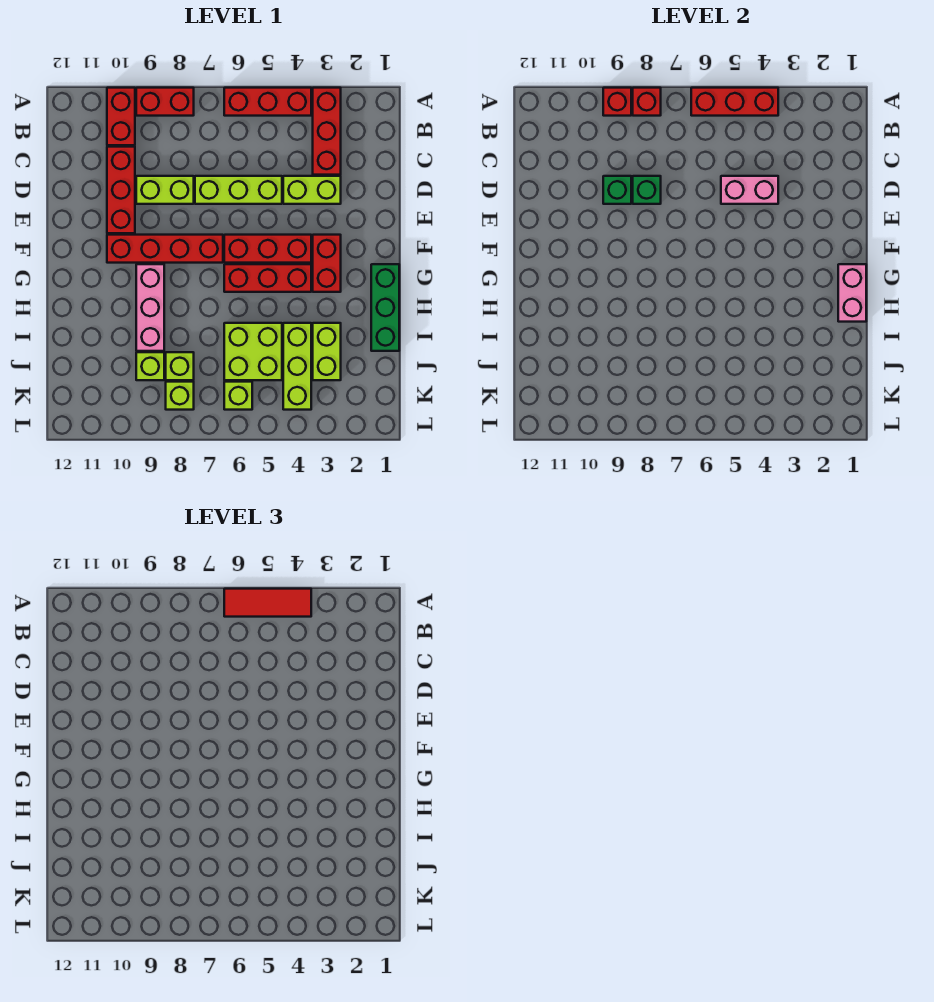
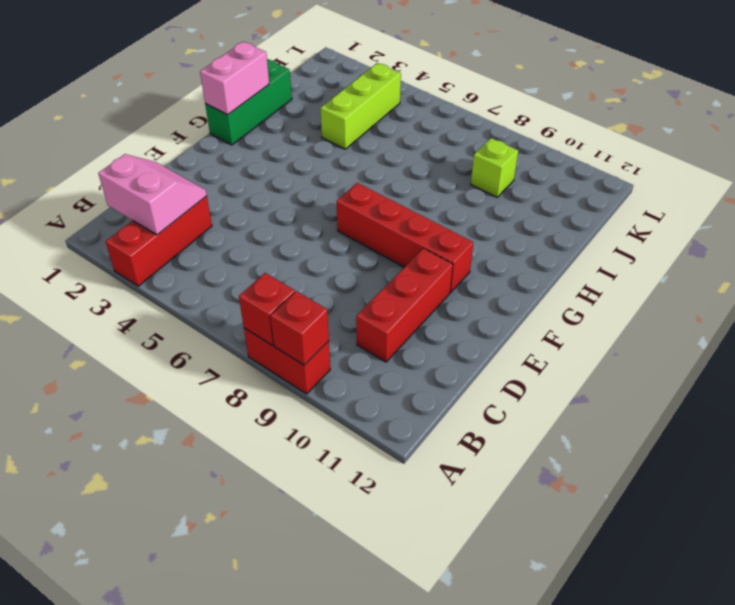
pink slope B2:C3 level 2 top B -> none
none -> red brick A4:A6 level 1
none -> red brick A10:B10 level 1
none -> lime brick D3:D4 level 1

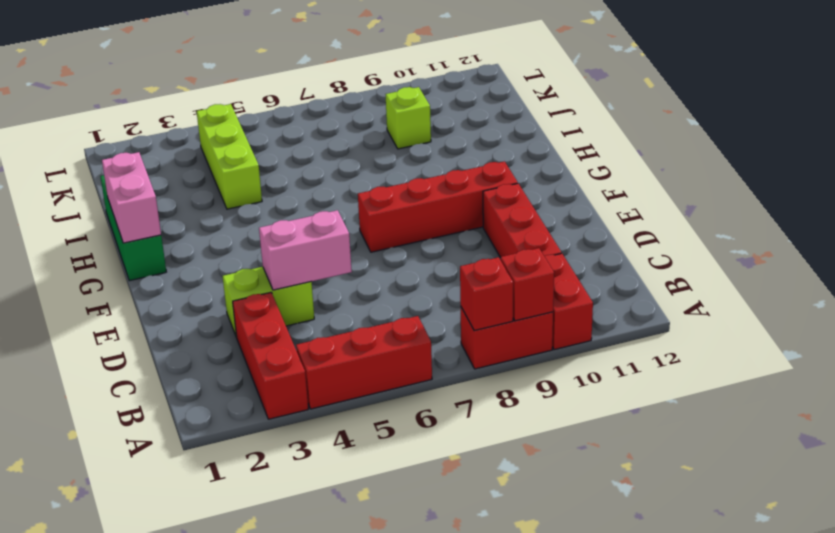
none -> lime brick D5:D7 level 1
none -> lime brick D8:D9 level 1
none -> red brick F3:G3 level 1

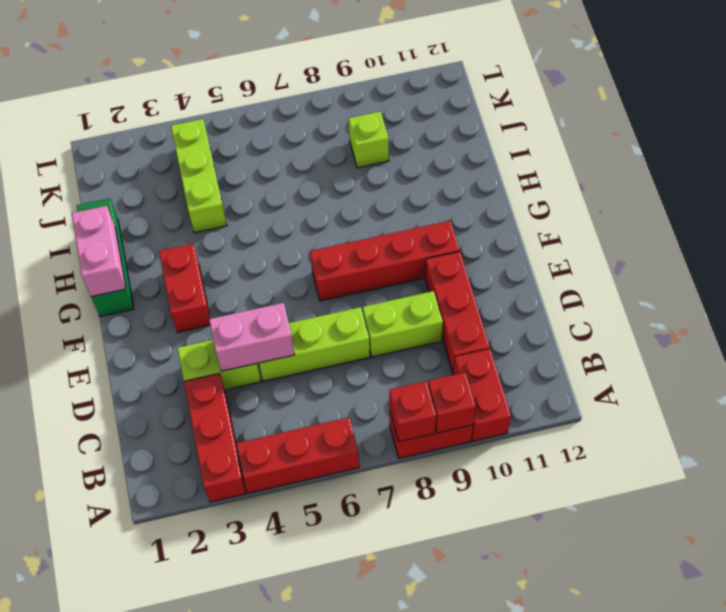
none -> red brick F4:F6 level 1
none -> red brick G4:G6 level 1
none -> pink brick G9:I9 level 1

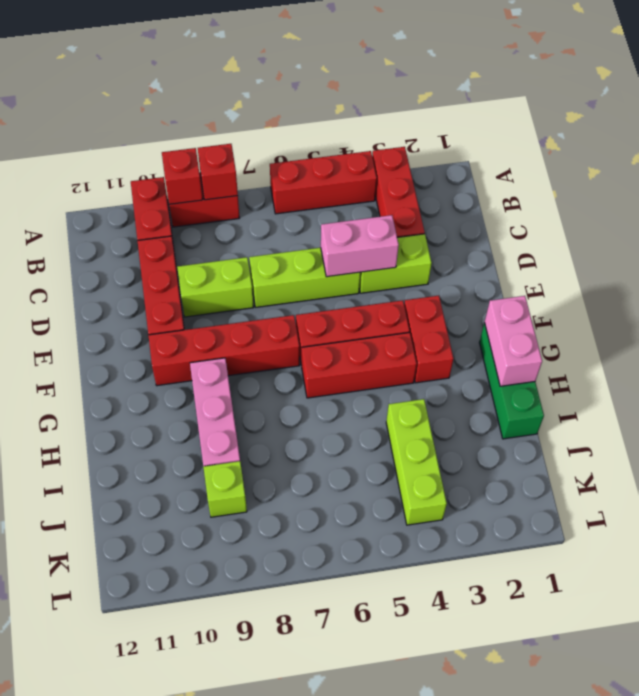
none -> lime brick I3:J3 level 1
none -> lime brick I5:J6 level 1
none -> lime brick J8 level 1

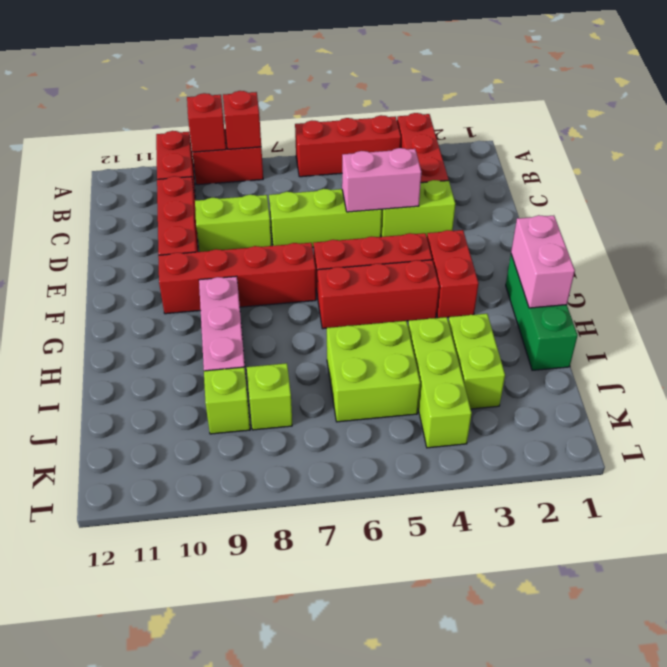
none -> lime brick K6 level 1
none -> lime brick K8 level 1
none -> red brick A4:A6 level 2

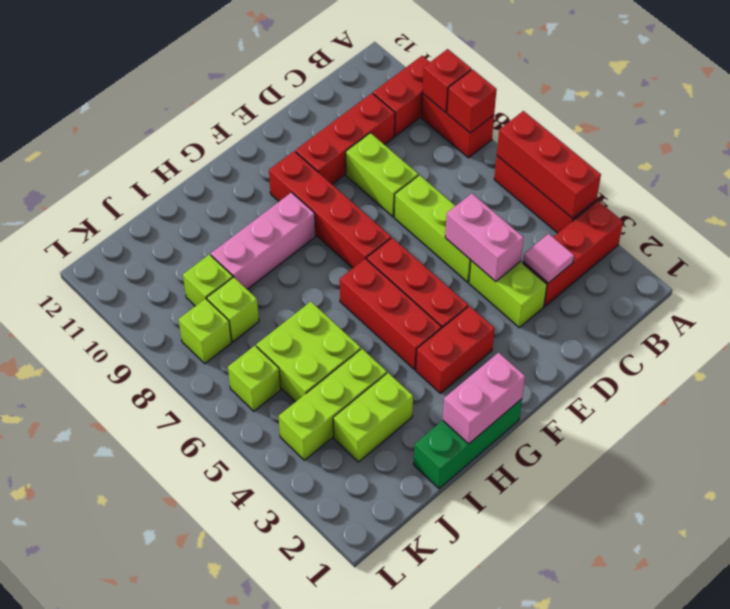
pink tile C3 level 2 -> none
none -> green brick D8 level 2
none -> green brick D9 level 2
none -> red tile A4:A6 level 3

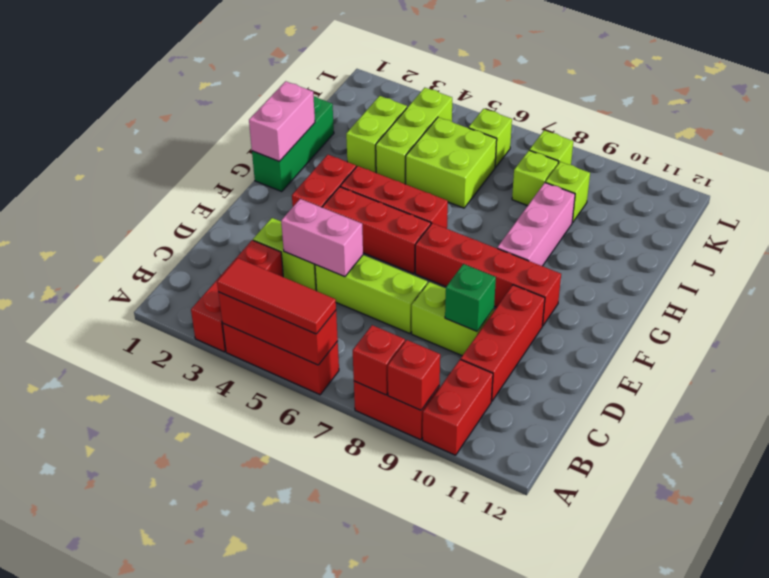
none -> green brick D8 level 2

